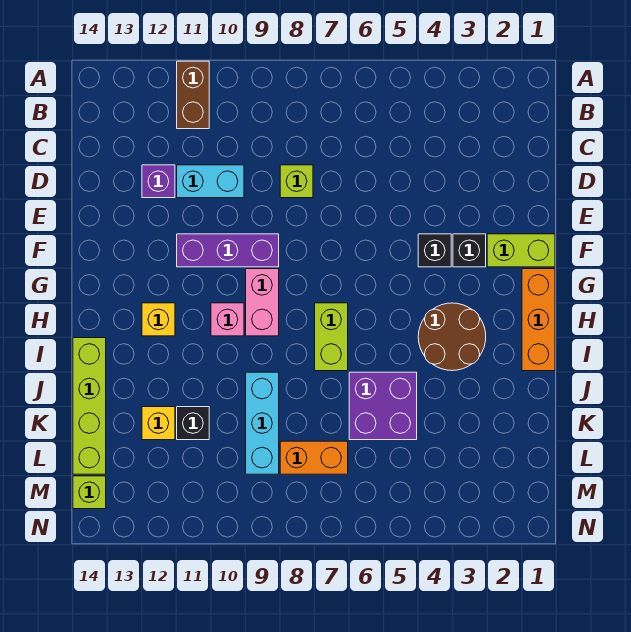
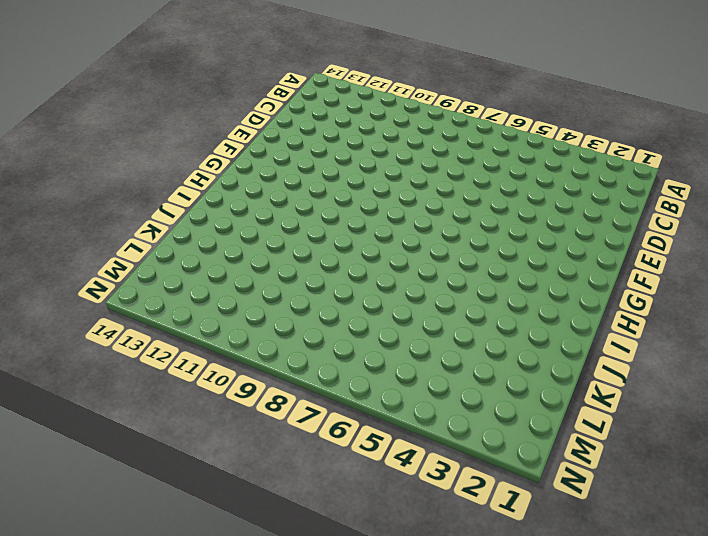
none -> brown brick A11:B11 level 1
none -> lime brick D8 level 1
none -> cyan brick D10:D11 level 1

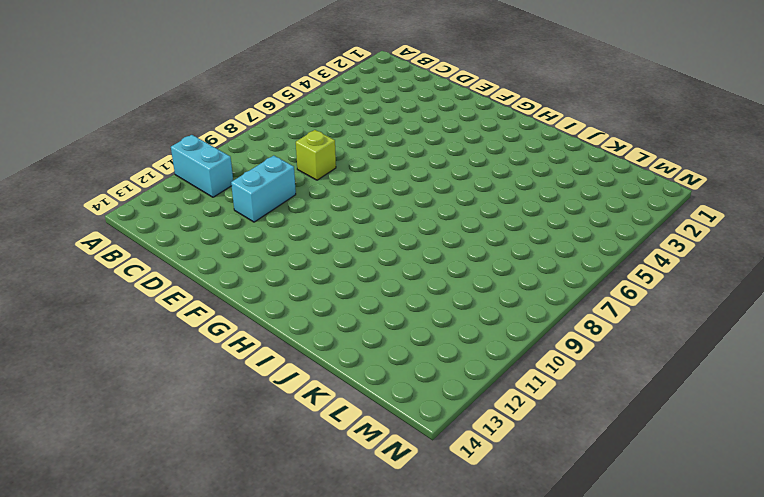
cyan brick A11:B11 level 1 -> brown brick A11:B11 level 1
none -> purple brick D12 level 1
none -> lime brick F1:F2 level 1
none -> black brick F3 level 1

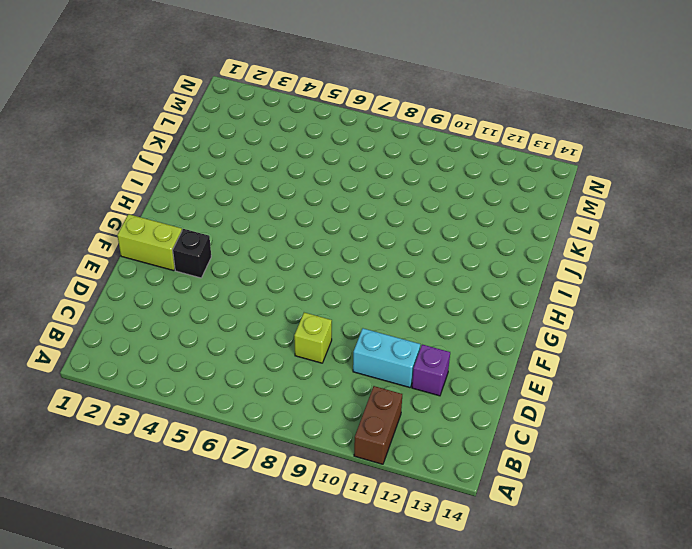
none -> black brick F4 level 1
none -> purple brick F9:F11 level 1
none -> orange brick G1:I1 level 1

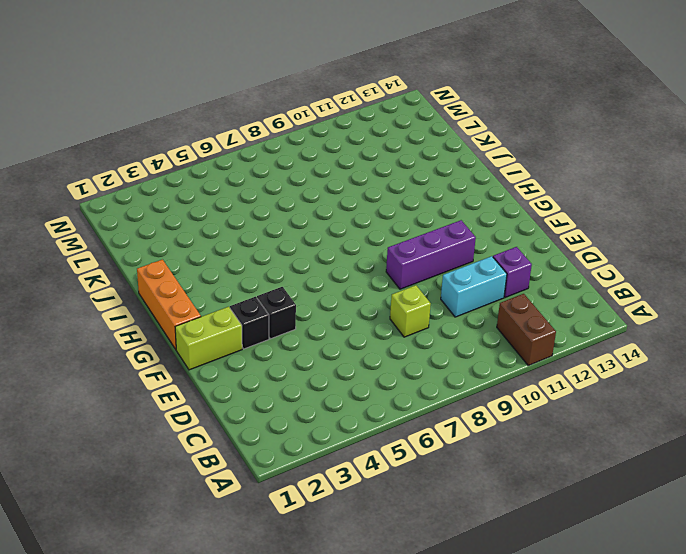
none -> pink brick G9:H9 level 1
none -> brown round brick H3:I4 level 1
none -> lime brick H7:I7 level 1

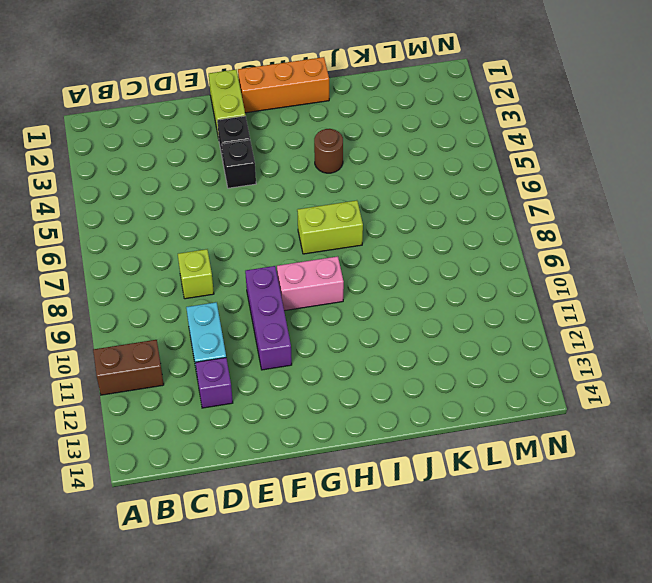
brown round brick I4 level 1 -> brown round brick H3:I4 level 1
none -> pink brick H10 level 1
none -> yellow brick H12 level 1
none -> lime brick I14:L14 level 1

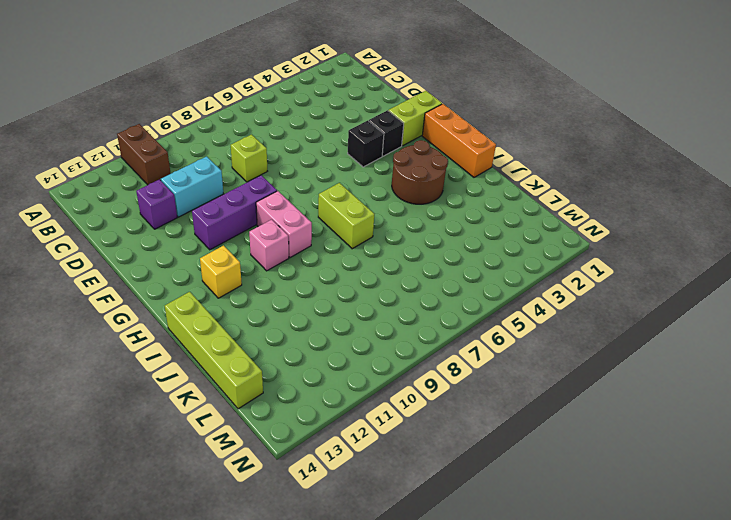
none -> purple brick J5:K6 level 1
none -> cyan brick J9:L9 level 1
none -> black brick K11 level 1

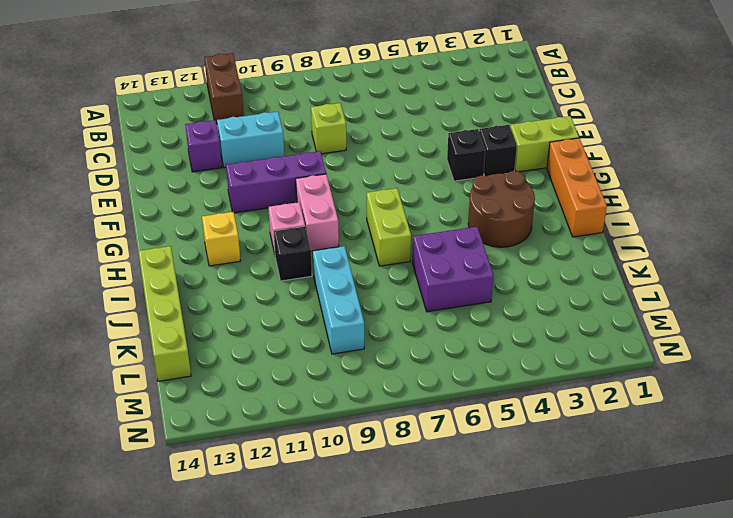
black brick I10 level 1 -> black brick K11 level 1
none -> yellow brick K12 level 1
none -> orange brick L7:L8 level 1
none -> lime brick M14 level 1

